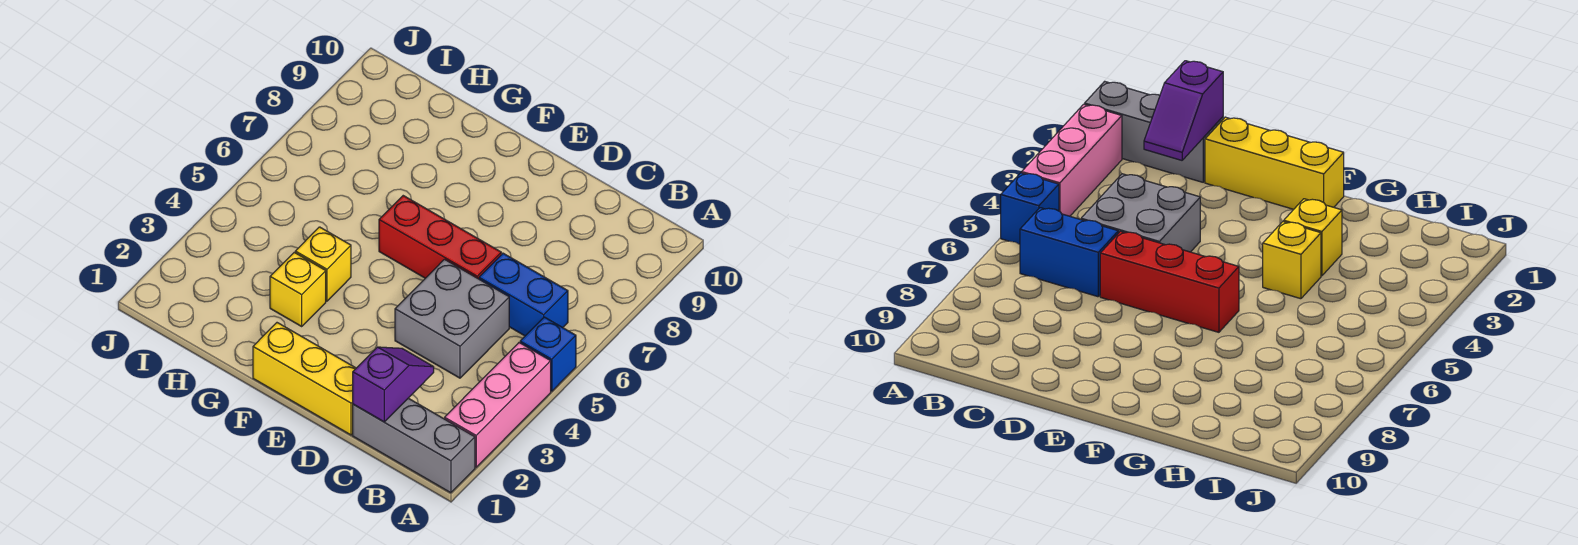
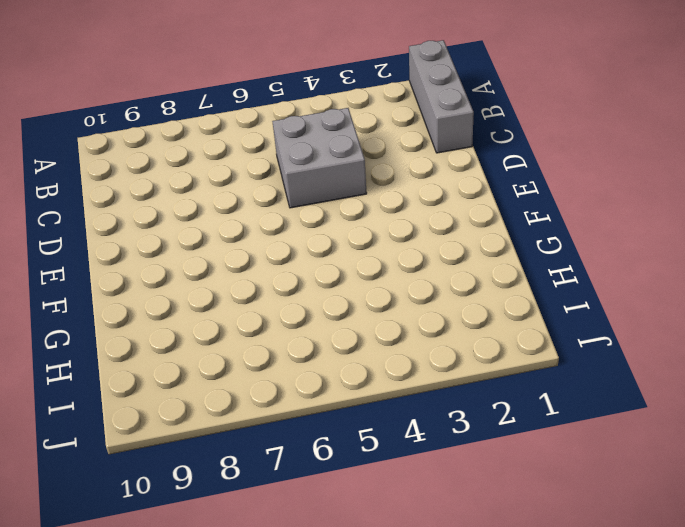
none -> pink brick A2:A4 level 1
none -> blue brick A5 level 1

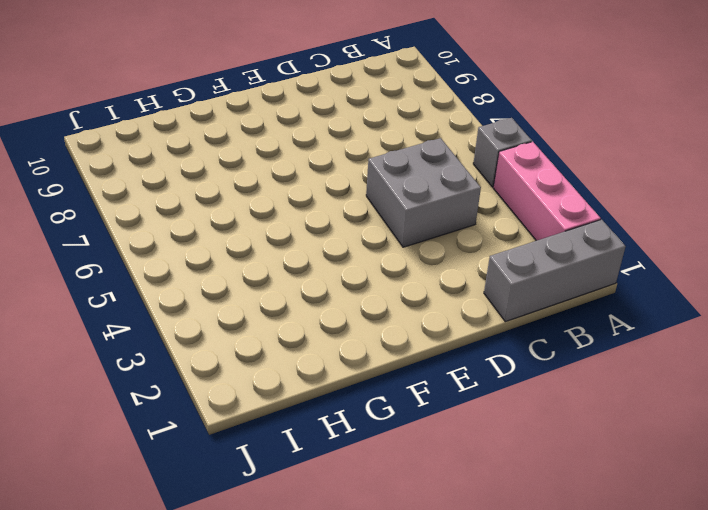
grey brick A5 level 1 -> blue brick A5 level 1
none -> blue brick B6:C6 level 1
none -> yellow brick D1:F1 level 1

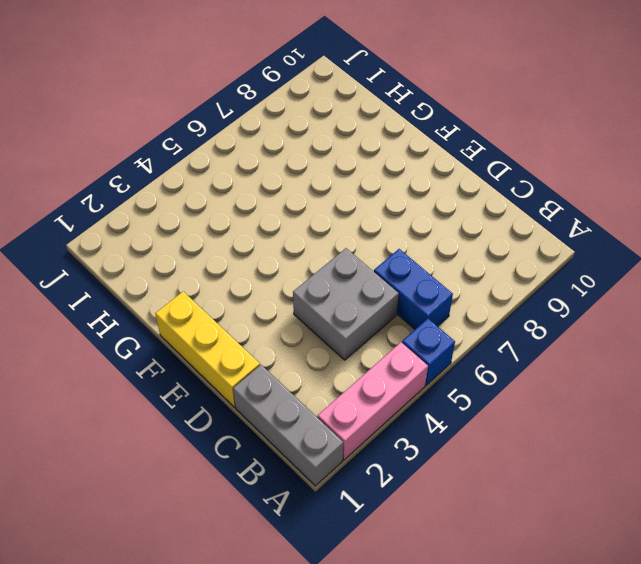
none -> red brick D6:F6 level 1
none -> yellow brick G3 level 1

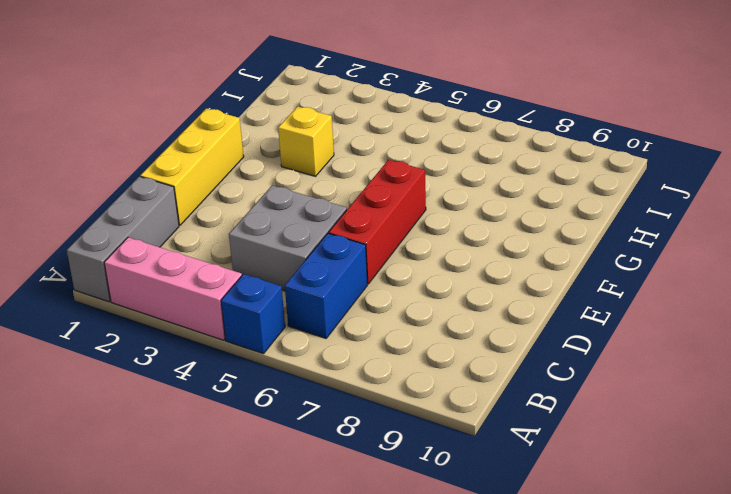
none -> yellow brick G4 level 1
none -> purple slope C1:C2 level 2 top 1

